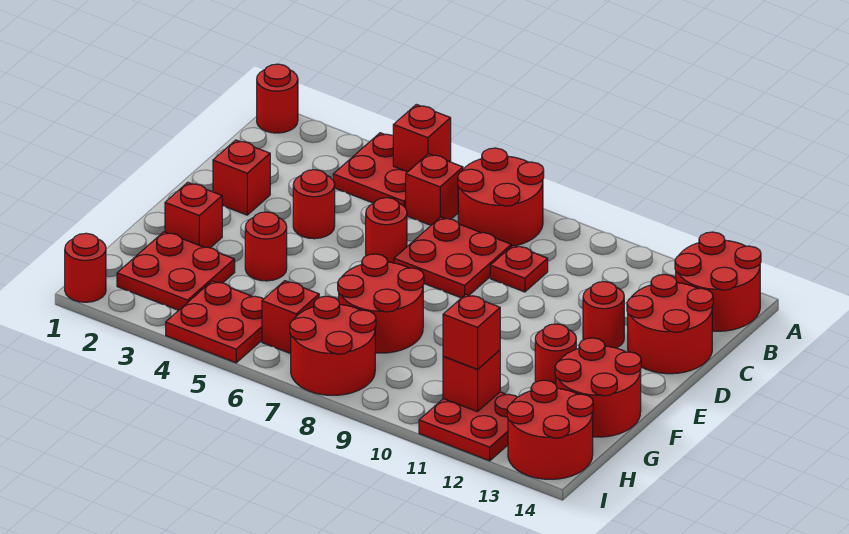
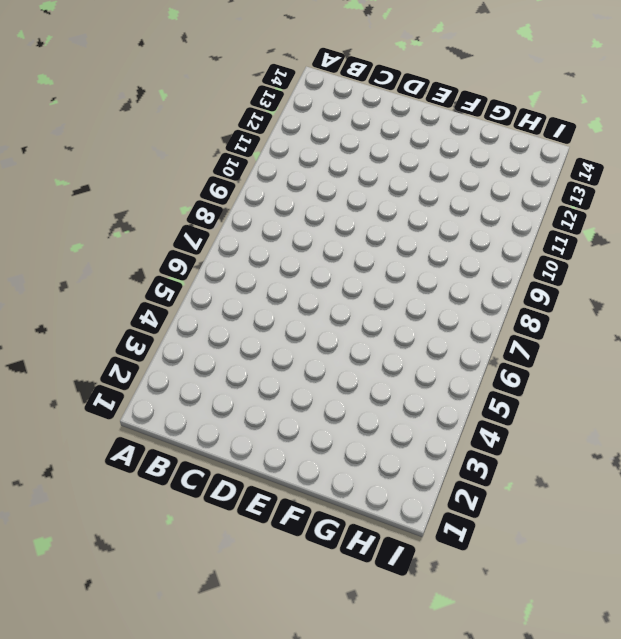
none -> red round brick A1 level 1
none -> red plate A4:B5 level 1
none -> red round brick A7:B8 level 1

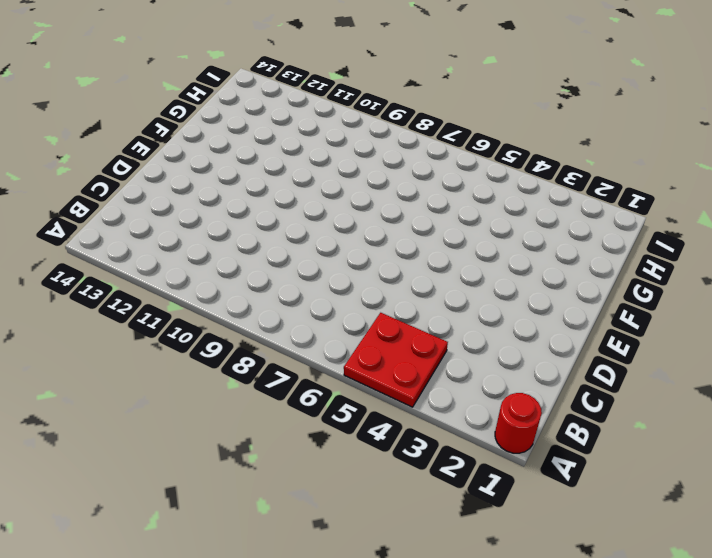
none -> red round brick A7:B8 level 1
none -> red round brick A13:B14 level 1
none -> red brick B6 level 1

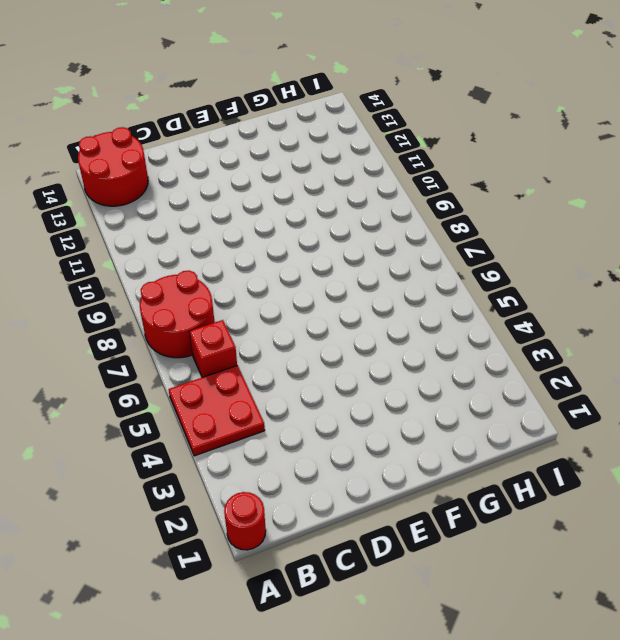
none -> red plate C7:D8 level 1
none -> red plate C9 level 1
none -> red round brick C13:D14 level 1

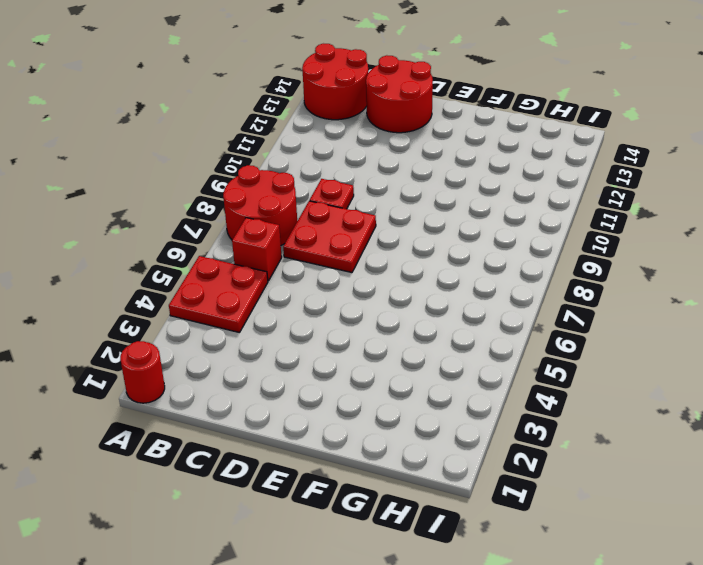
none -> red brick D2 level 1
none -> red round brick D4 level 1
none -> red round brick D6 level 1

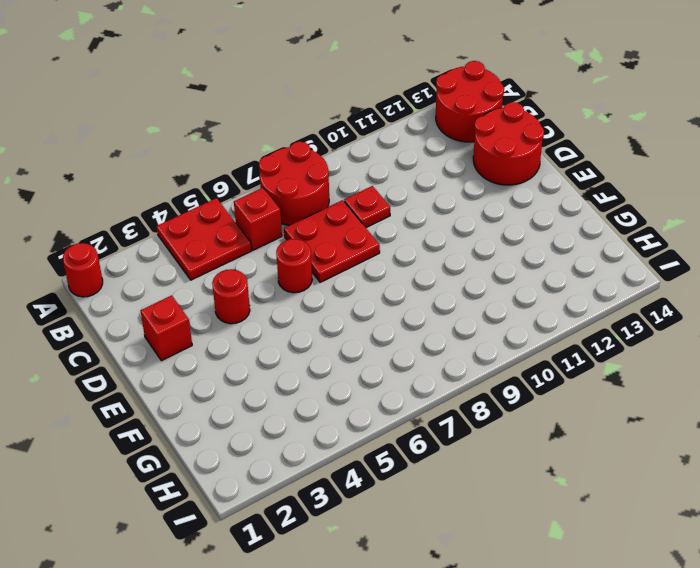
none -> red round brick D12 level 1
none -> red brick F2 level 1
none -> red round brick F4 level 1

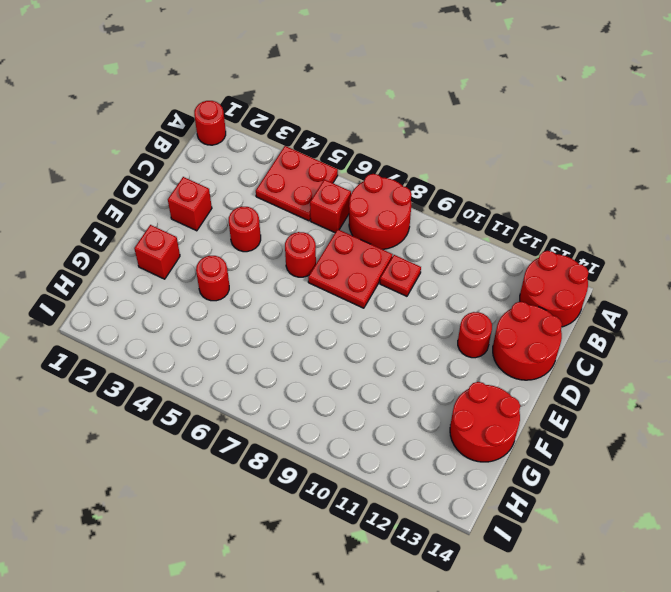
none -> red round brick F7:G8 level 1
none -> red round brick F12 level 1
none -> red plate G2:H3 level 1

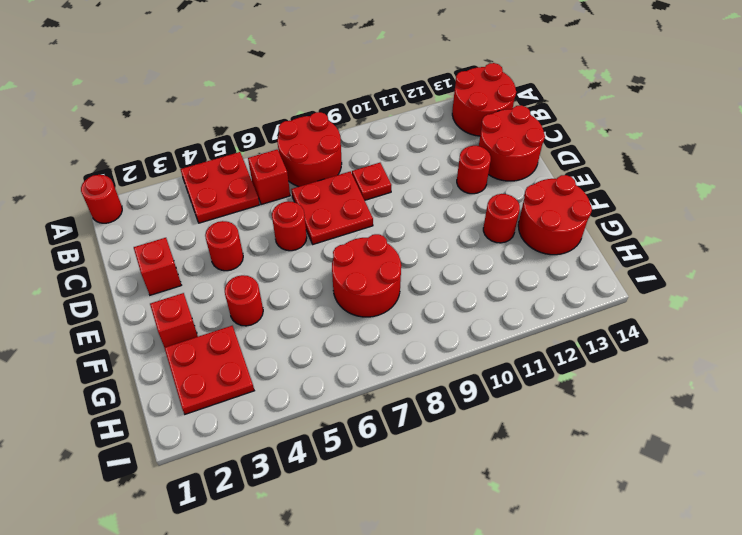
none -> red plate H4:I5 level 1
none -> red brick H6 level 1
none -> red round brick H7:I8 level 1

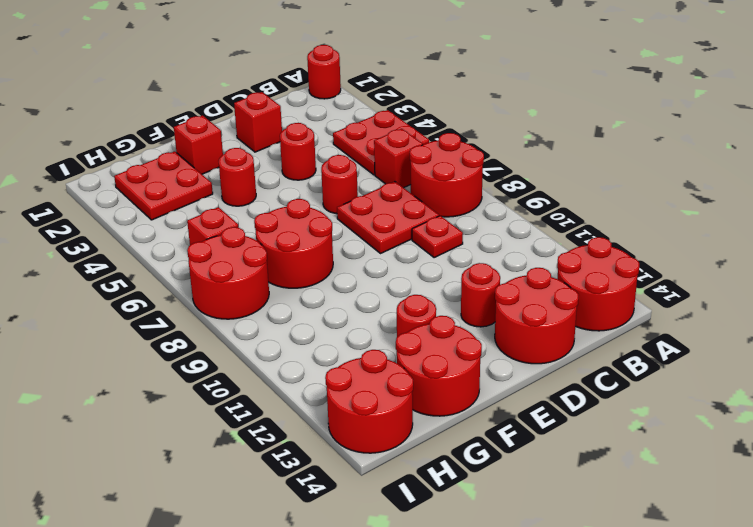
none -> red plate H4:I5 level 1
none -> red plate H11:I12 level 1
none -> red round brick I1 level 1

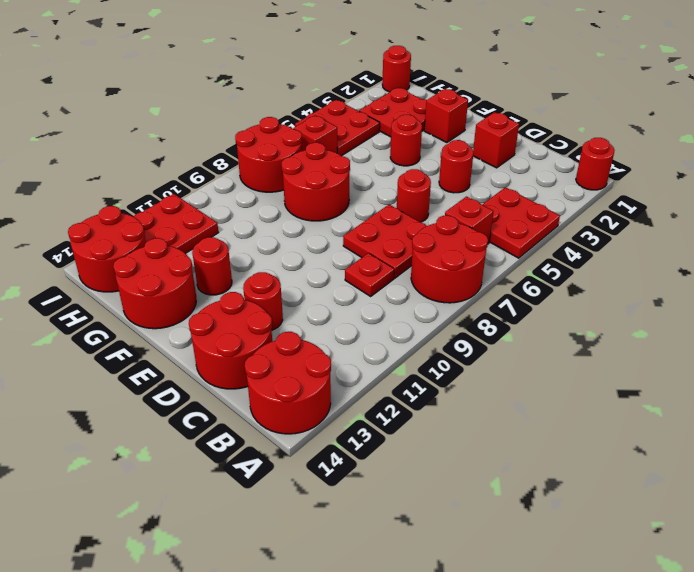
none -> red brick A5 level 2
none -> red brick H11 level 2
none -> red brick H11 level 3

